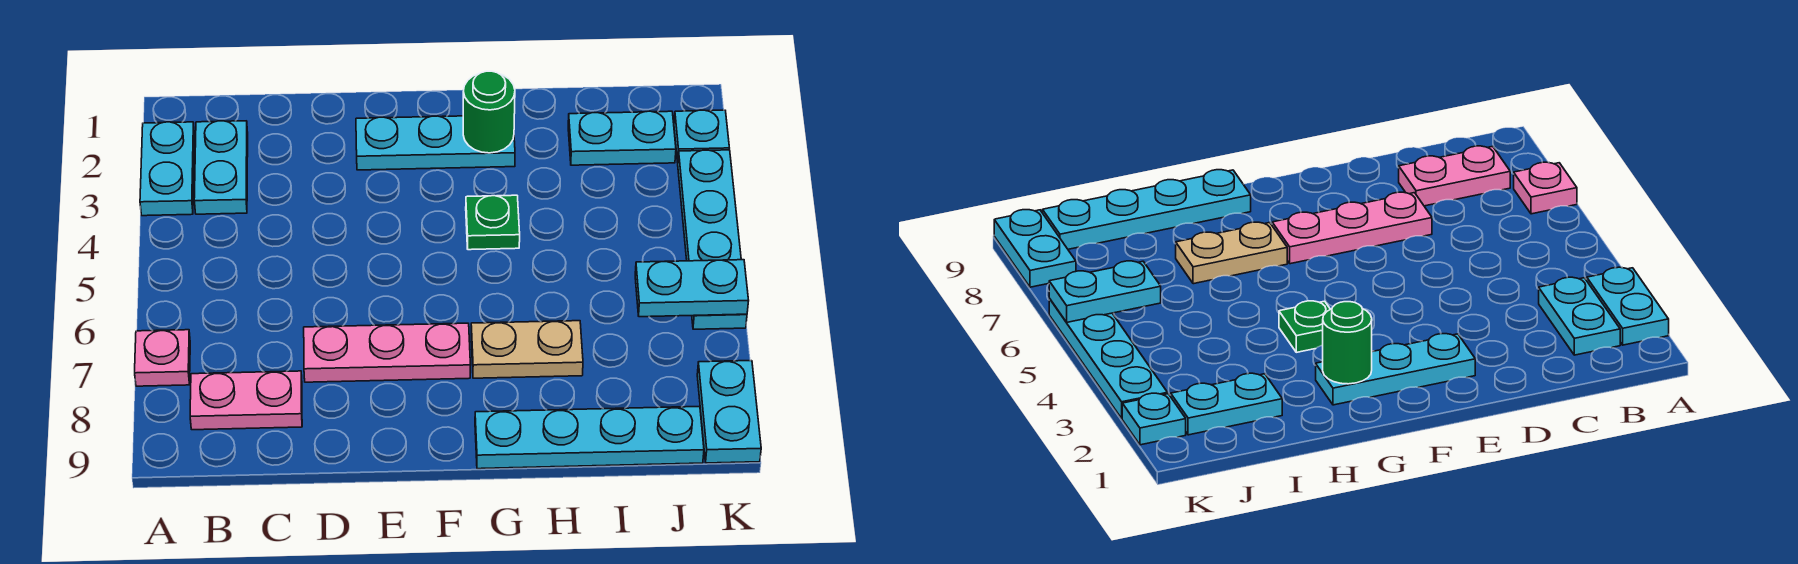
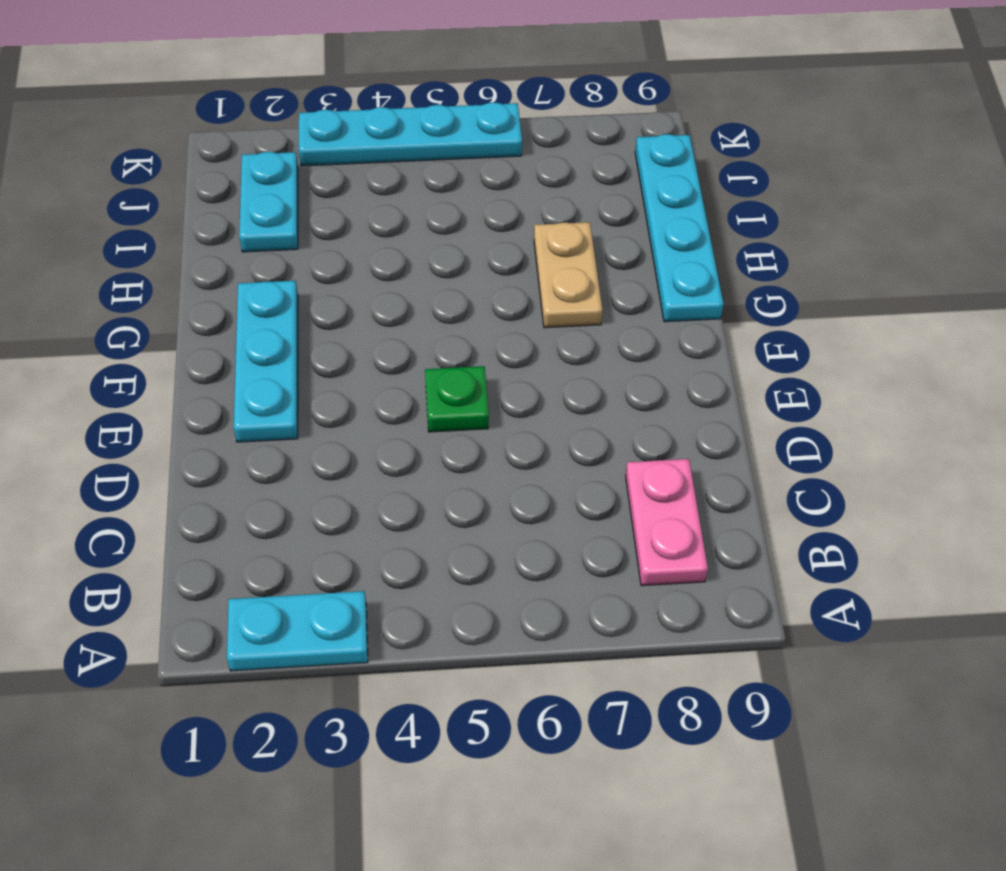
green plate E5 level 1 -> green plate G4 level 1
none -> pink plate A7 level 1
none -> cyan plate B2:B3 level 1
none -> pink plate D7:F7 level 1

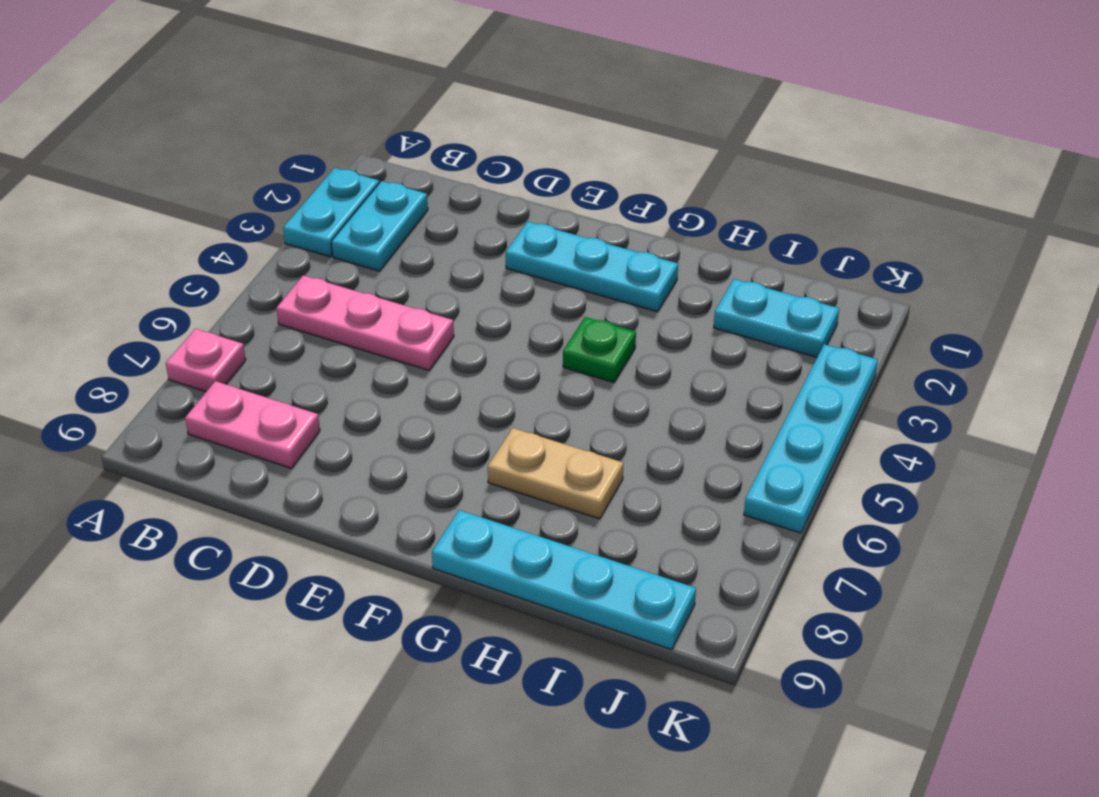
pink plate B5:D5 level 1 -> pink plate D7:F7 level 1
none -> cyan plate K2 level 1
none -> cyan plate K8:K9 level 1
none -> green round brick G2 level 2

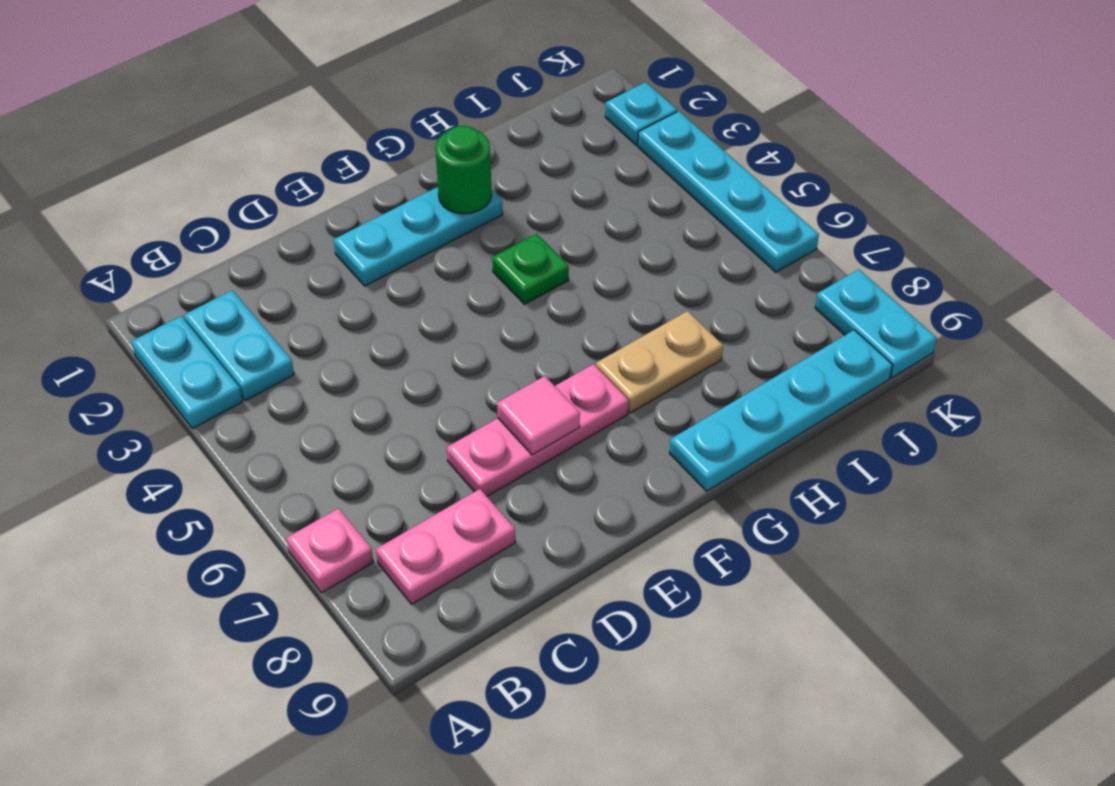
pink tile E7 level 2 -> none
none -> cyan plate I2:J2 level 1
none -> cyan plate J6:K6 level 2

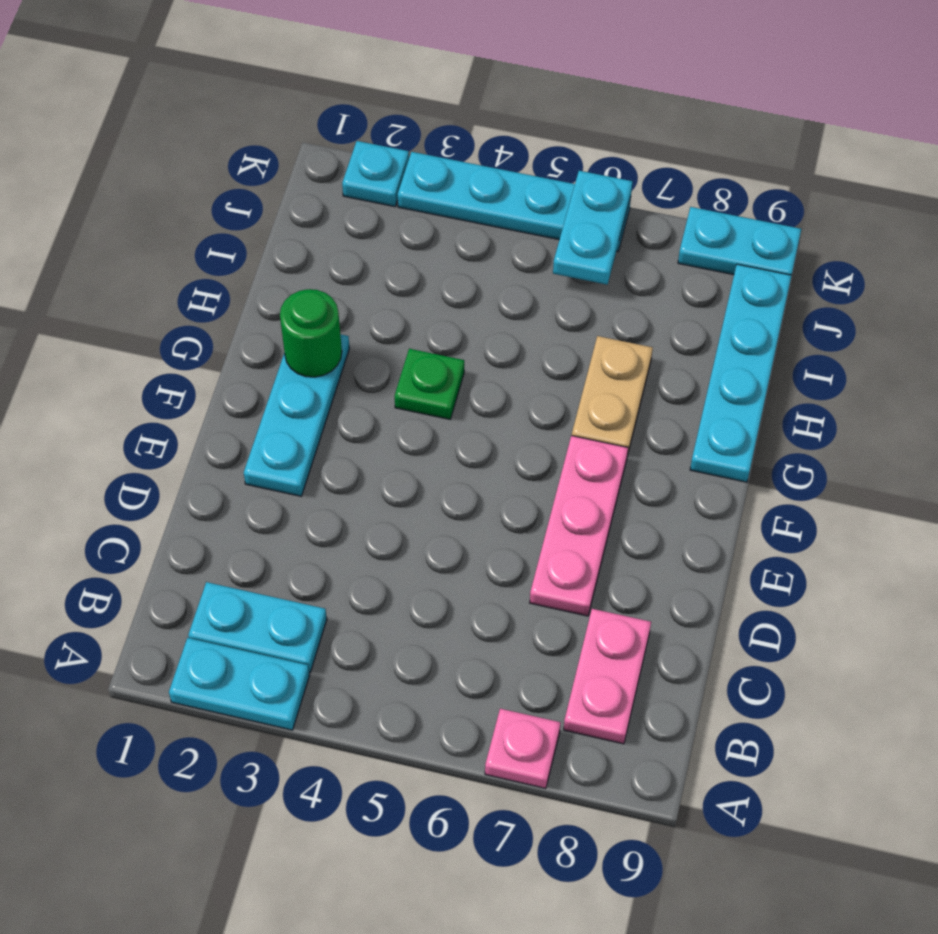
none -> cyan plate I2:J2 level 1

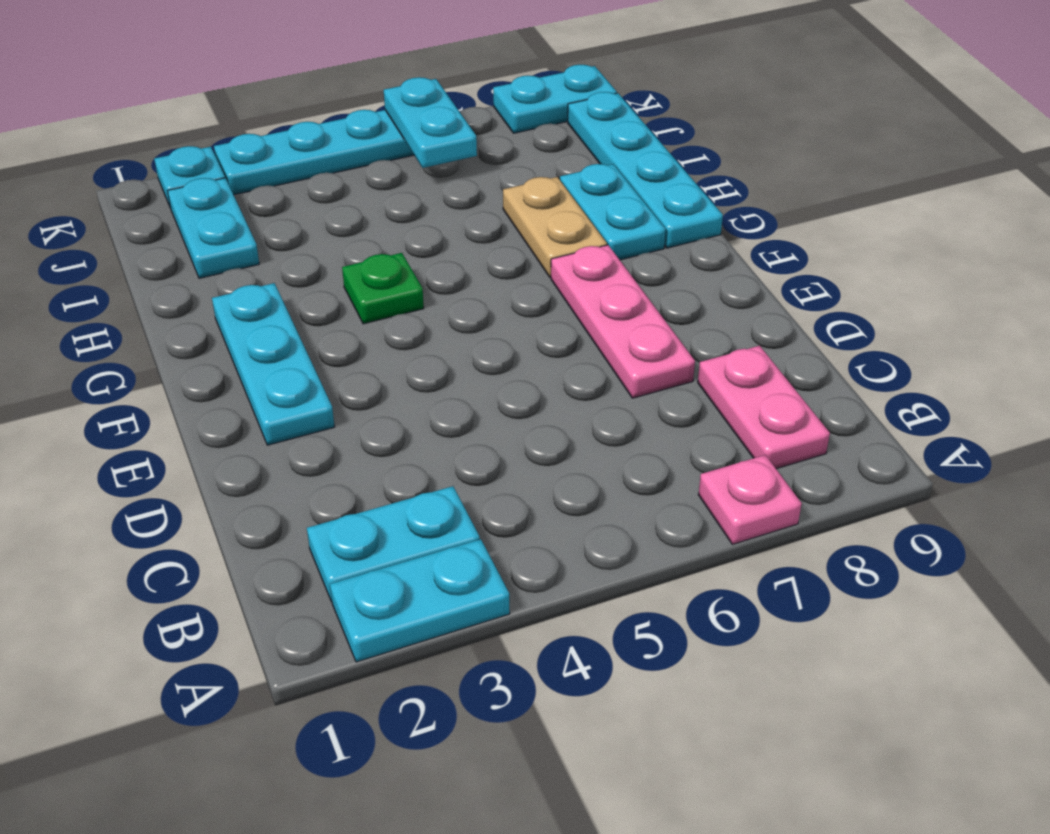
cyan plate G8:H8 level 1 -> none
none -> green round brick G2 level 2

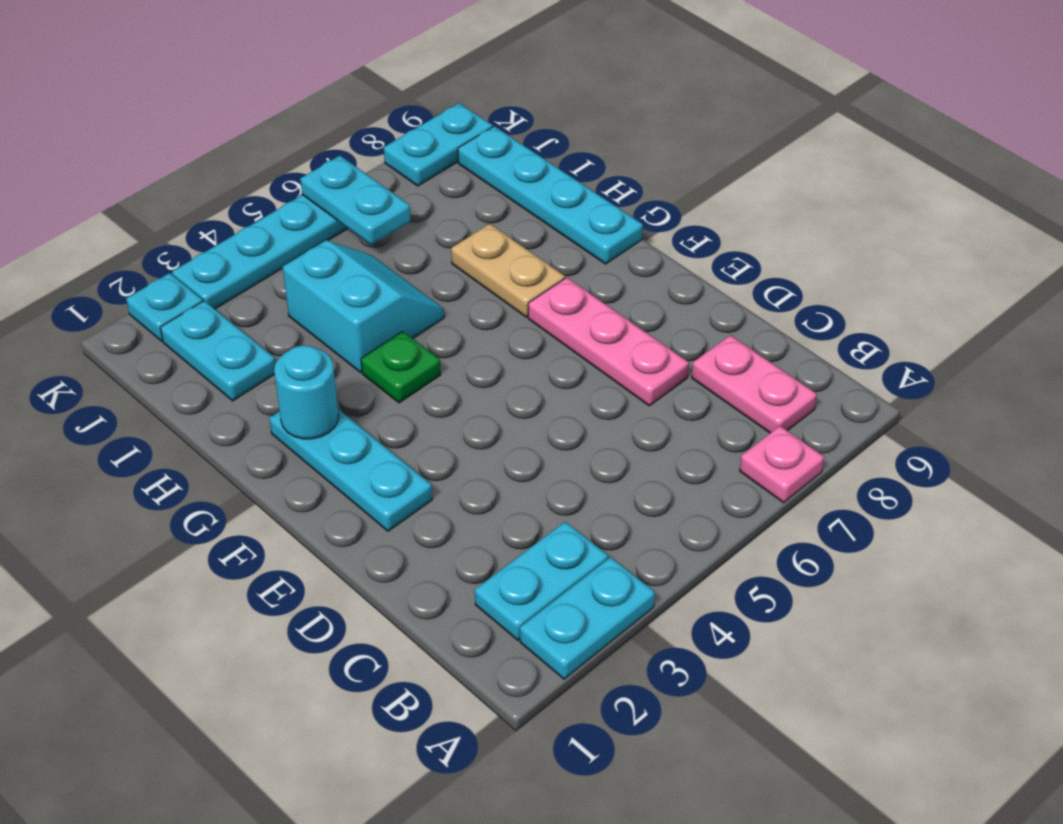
cyan round brick G2 level 2 -> green round brick G2 level 2
cyan slope H4:I5 level 1 top 4 -> none

